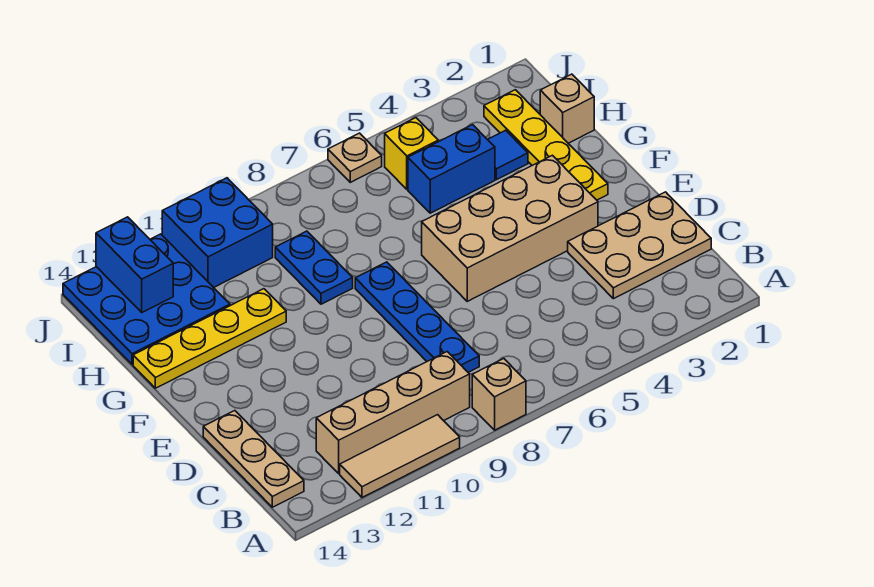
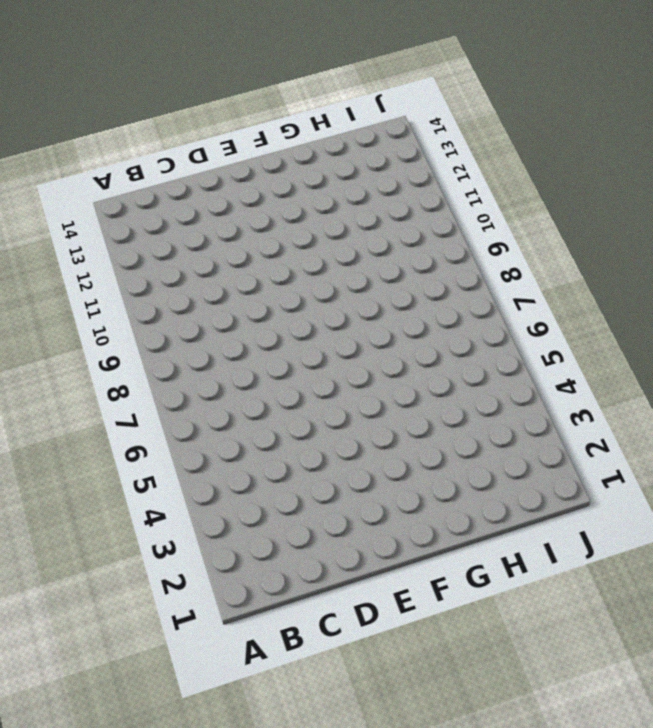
none -> tan brick A8 level 1
none -> tan tile A10:A12 level 1
none -> tan brick B9:B12 level 1

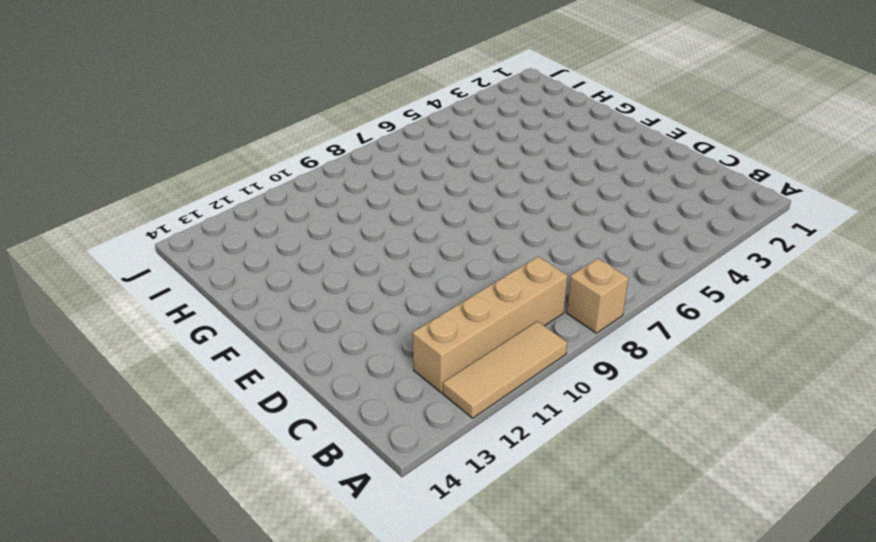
none -> tan plate B14:D14 level 1
none -> tan plate C1:D3 level 1
none -> blue plate C8:F8 level 1

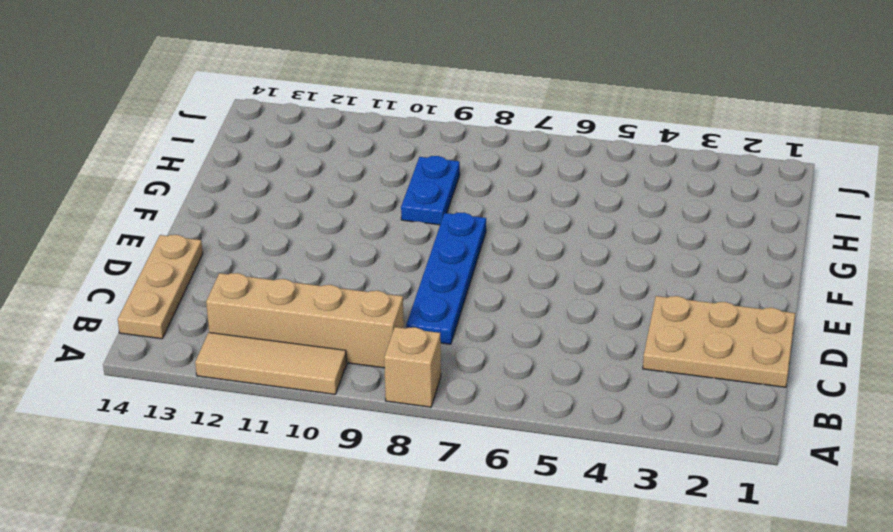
none -> tan brick E3:F6 level 1
none -> yellow plate F2:I2 level 1
none -> yellow plate G11:G14 level 1

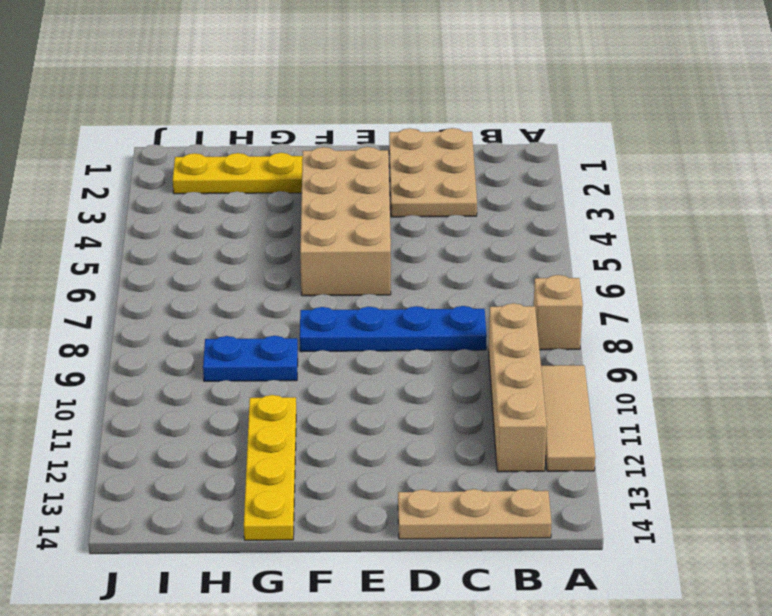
none -> tan brick H1 level 1
none -> blue tile H3 level 1
none -> blue brick H4:H5 level 1

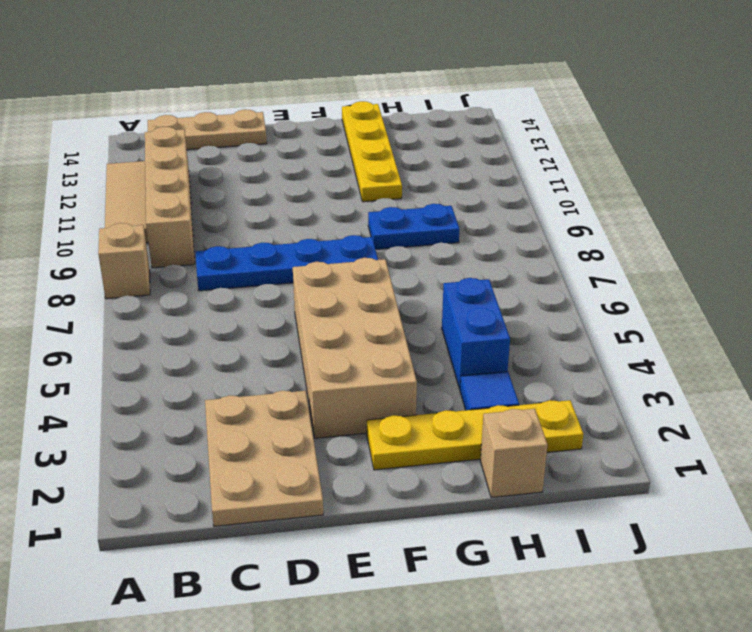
none -> blue plate H12:J14 level 1
none -> yellow brick I5 level 1
none -> blue brick I10:J11 level 1

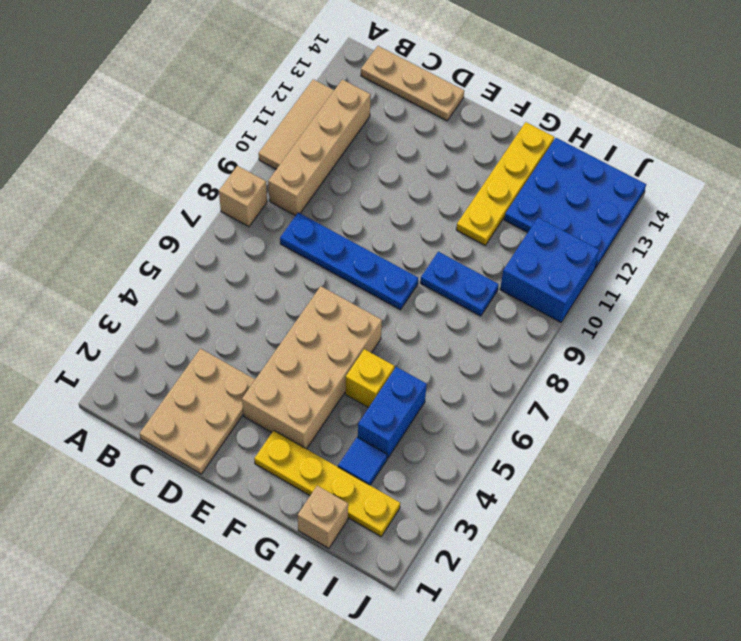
yellow brick G5 level 1 -> yellow brick I5 level 1
none -> tan plate J6 level 1
none -> blue brick I13:J13 level 2

